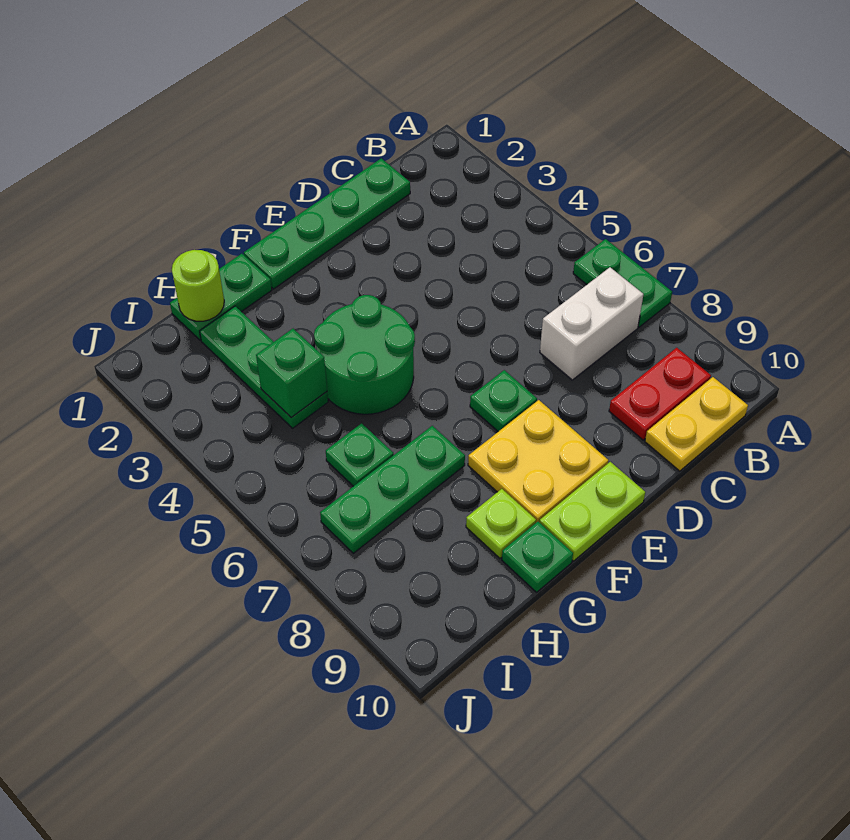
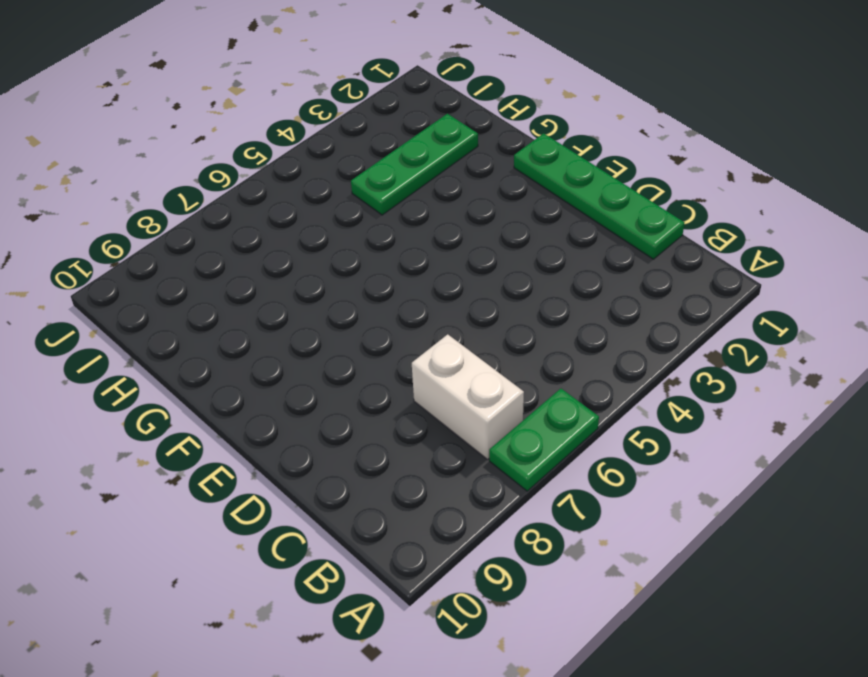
none -> red plate B9:C9 level 1
none -> yellow plate B10:C10 level 1
none -> green plate E7 level 1

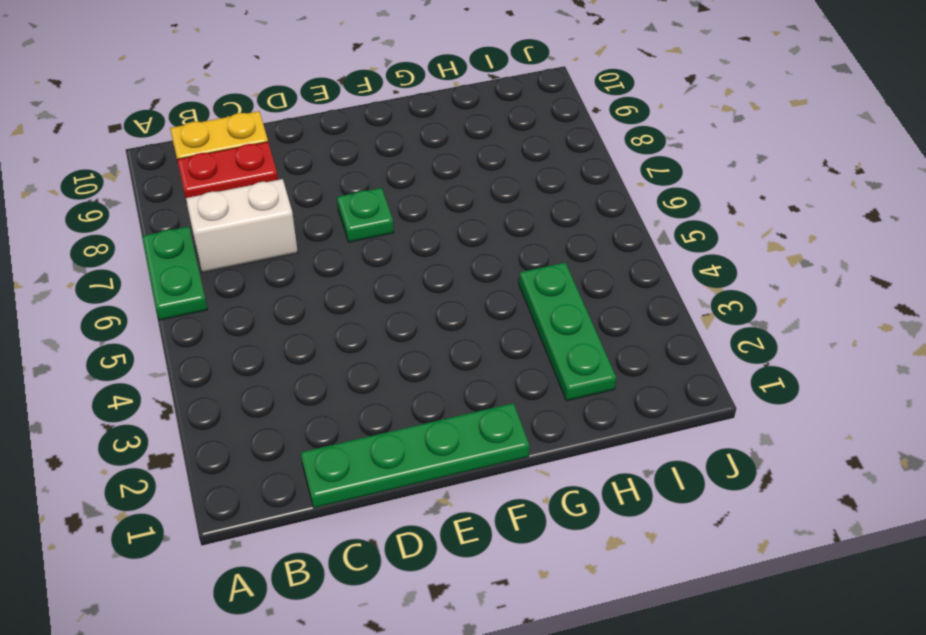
none -> yellow plate E8:F9 level 1
none -> lime plate E10:F10 level 1
none -> green round brick F4:G5 level 1

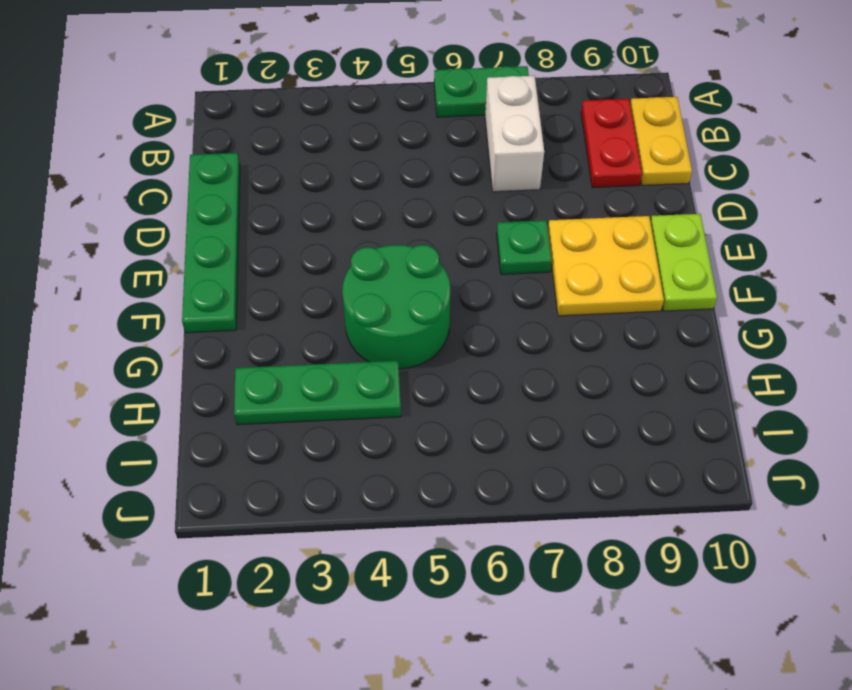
none -> green plate G1:H1 level 1
none -> green plate G7:I7 level 1
none -> lime plate G9 level 1

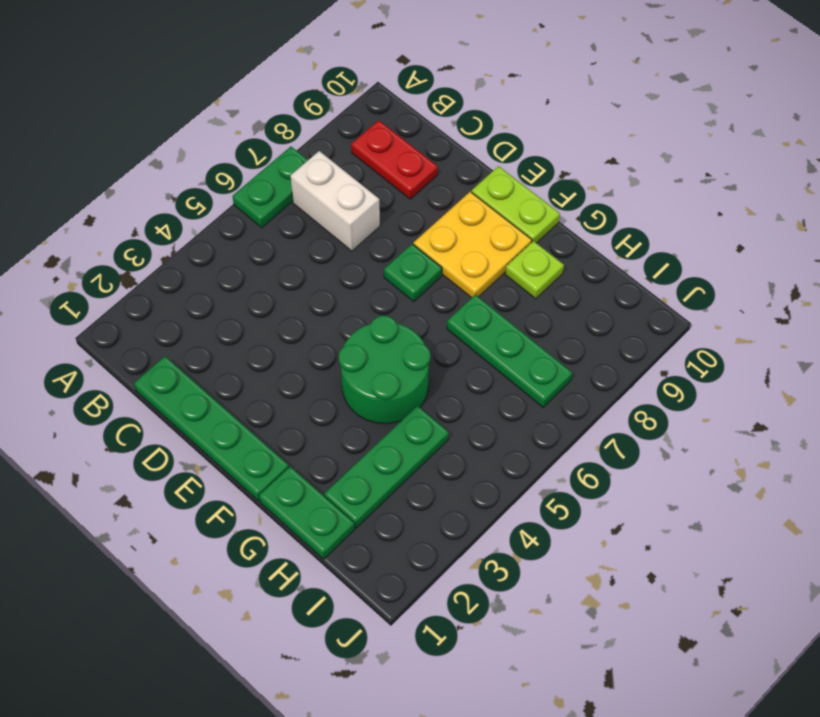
none -> yellow plate B10:C10 level 1
none -> green plate G10 level 1
none -> green plate H6 level 1

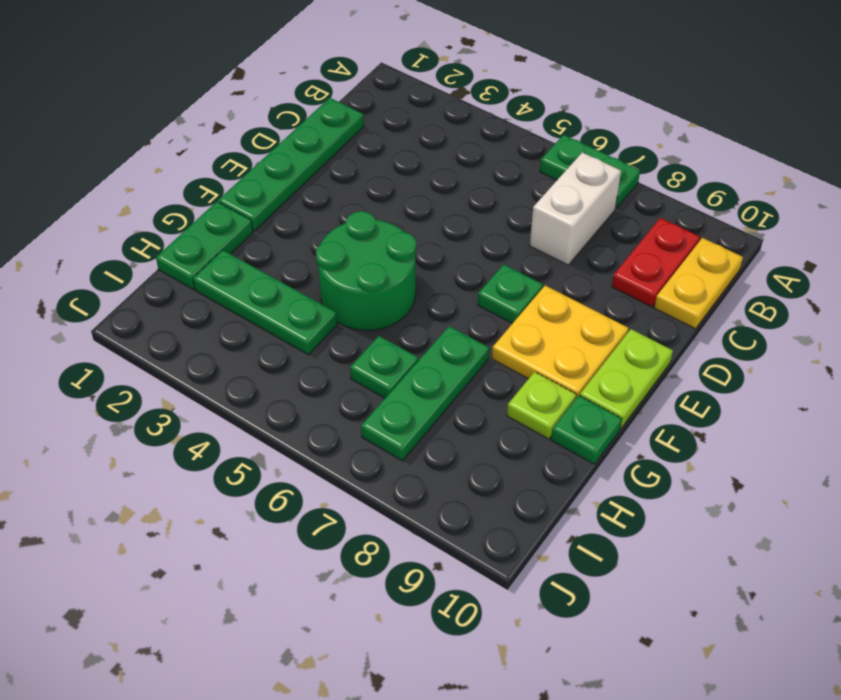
none -> lime round brick H1 level 2
none -> green brick H4 level 2

